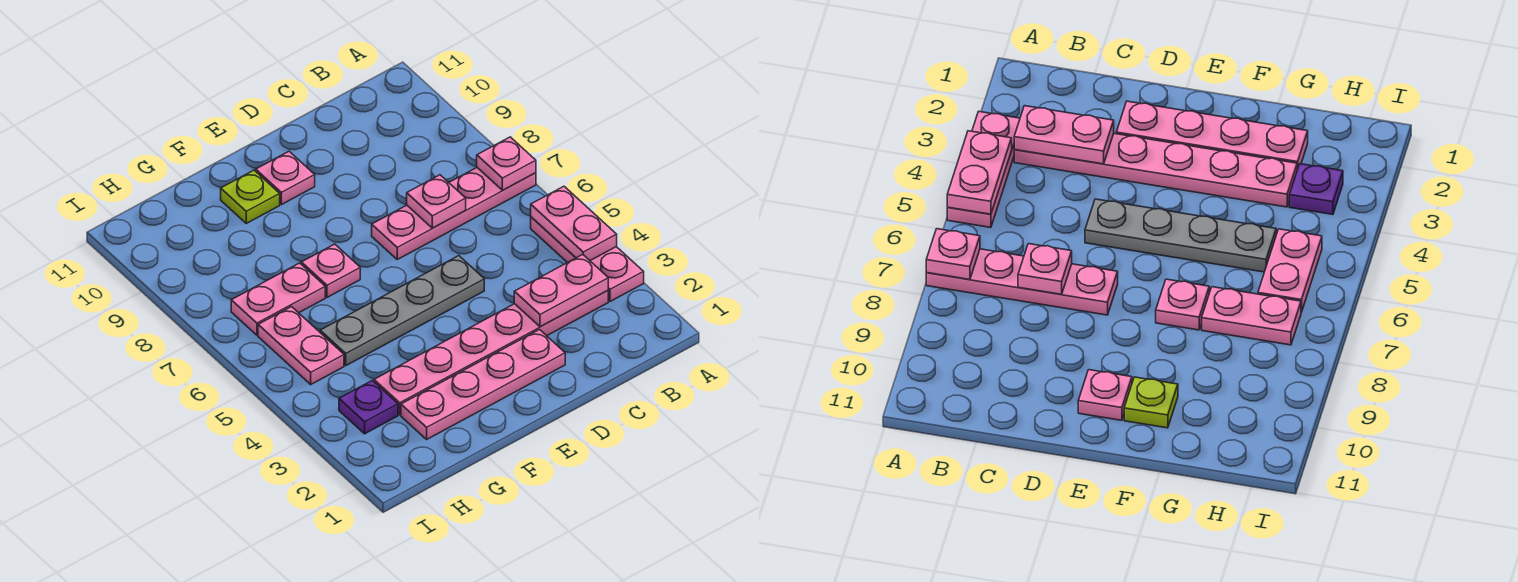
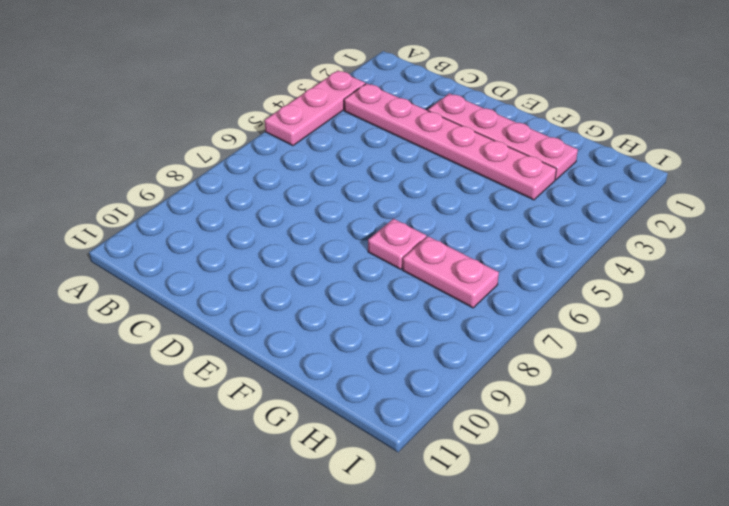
none -> pink plate A7:D7 level 1
none -> grey plate D5:G5 level 1
none -> pink plate E10 level 1

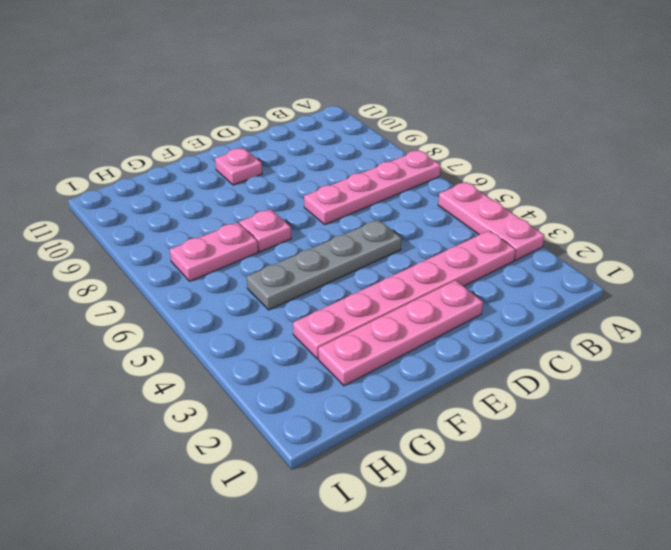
none -> lime plate F10 level 1
none -> purple plate H3 level 1
none -> pink plate H5:H6 level 1

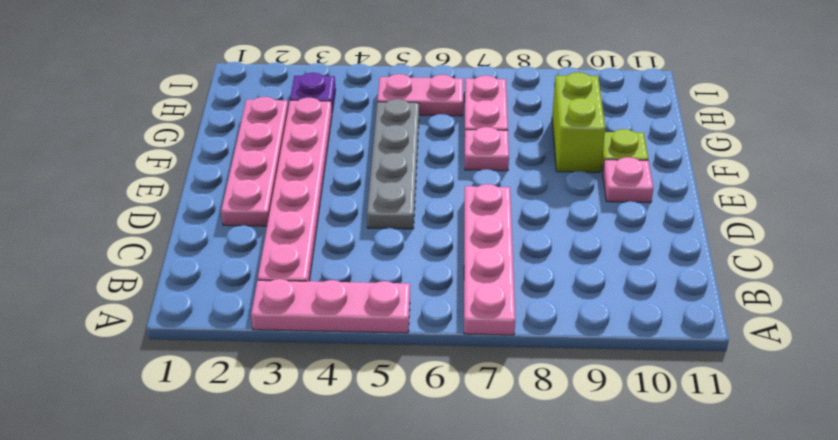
lime brick F9:G9 level 1 -> none
none -> pink plate A4:A5 level 2
none -> pink plate A7 level 2
none -> pink plate B3:C3 level 2

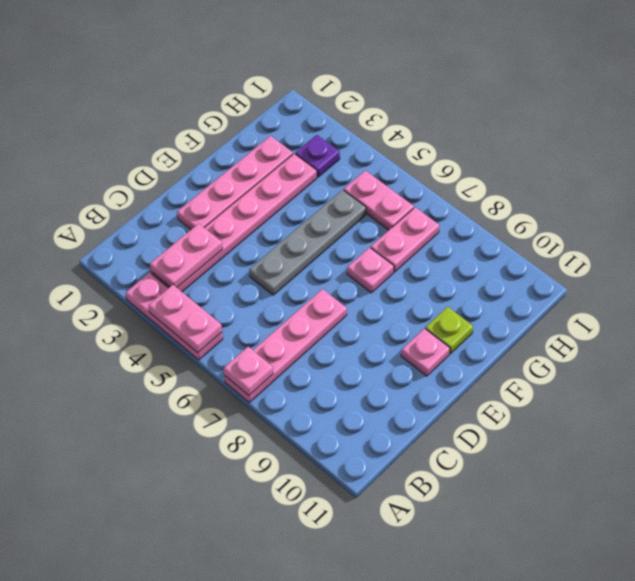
none -> pink plate C7 level 2

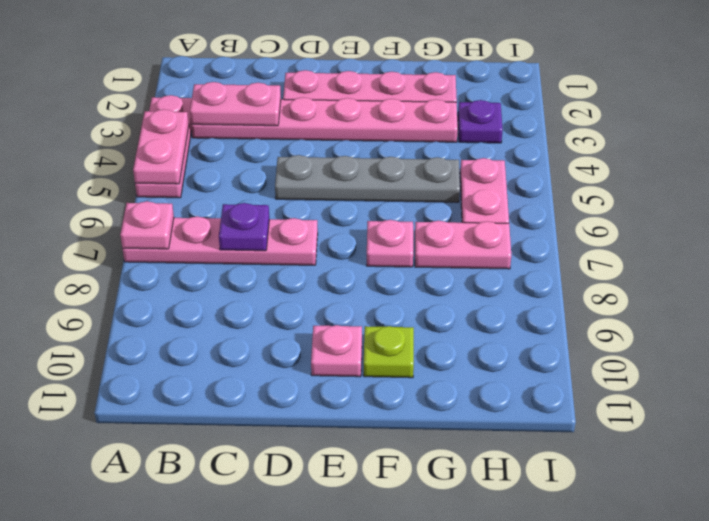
purple plate C7 level 2 -> pink plate C7 level 2

